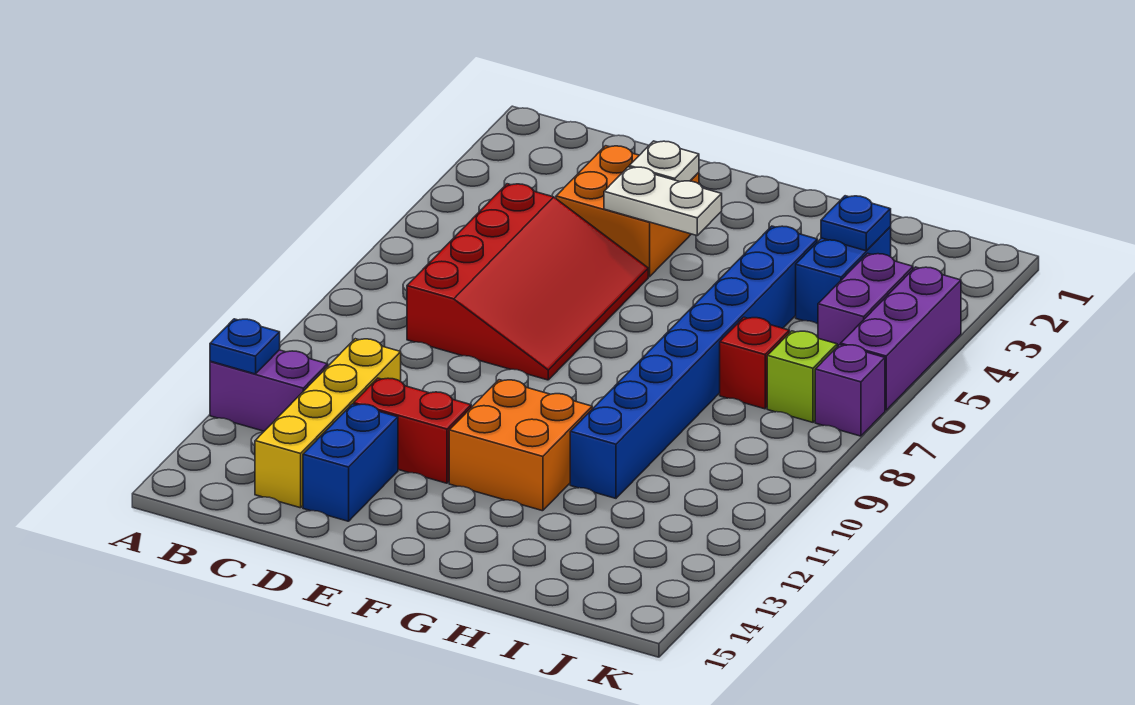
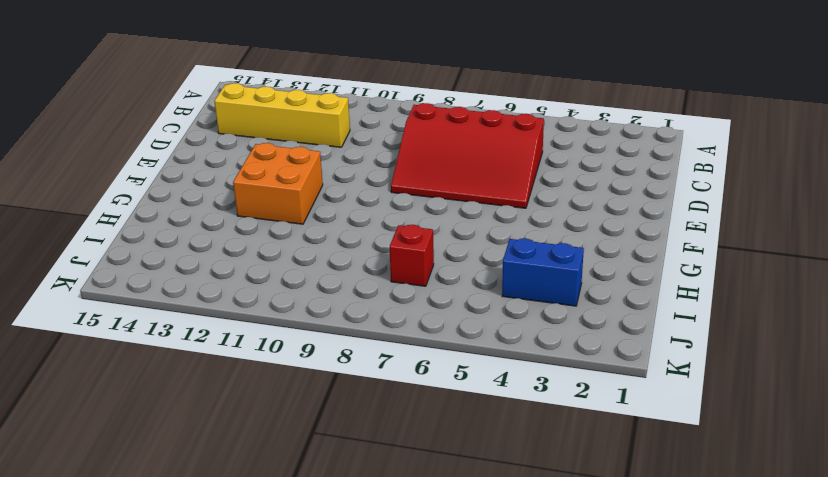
none -> purple brick A12:B12 level 1
none -> orange brick D3:E4 level 1
none -> red brick D12:E12 level 1

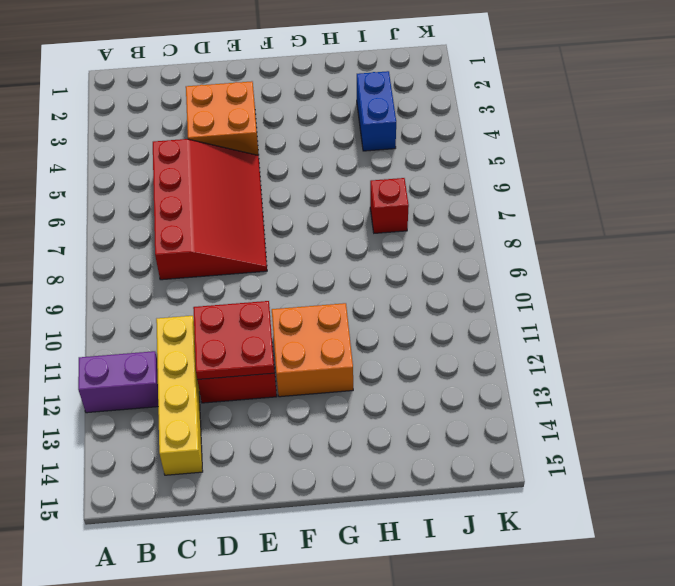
red plate D11:E12 level 2 -> none
none -> blue brick D13:D14 level 1
none -> blue brick H4:H11 level 1
none -> purple brick J4:J5 level 1

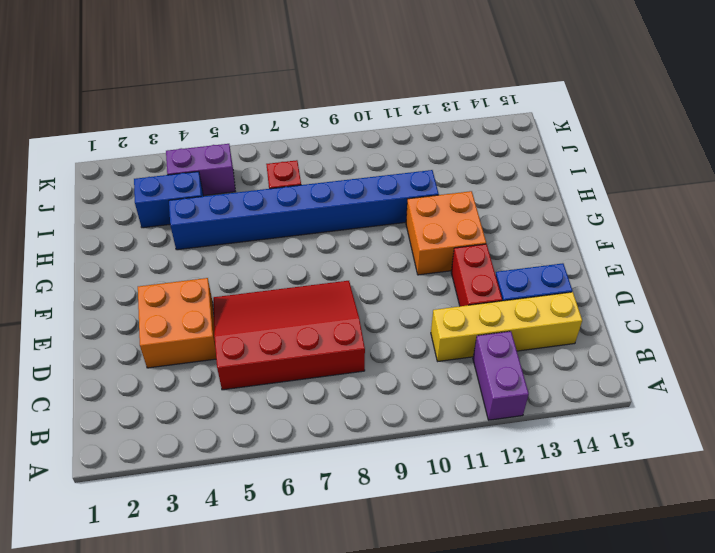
none -> lime brick J7 level 1
none -> purple brick K4:K6 level 1
none -> purple brick K7 level 1

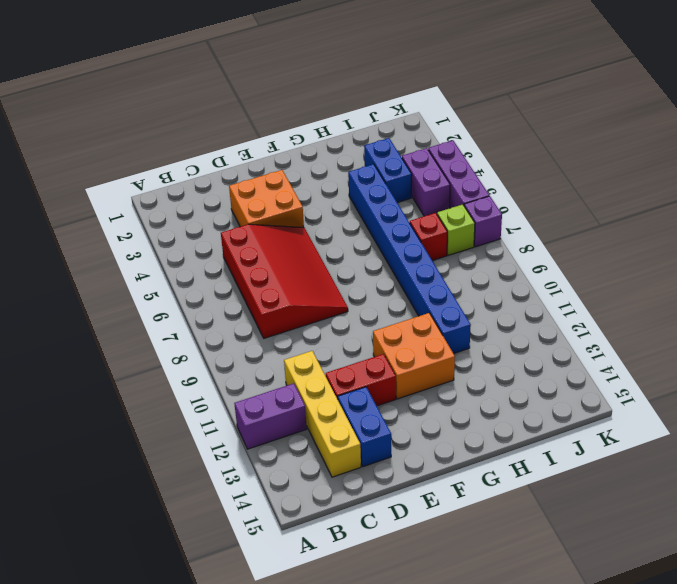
none -> blue plate A12 level 2
none -> white plate E3 level 2
none -> white plate E4:F4 level 2

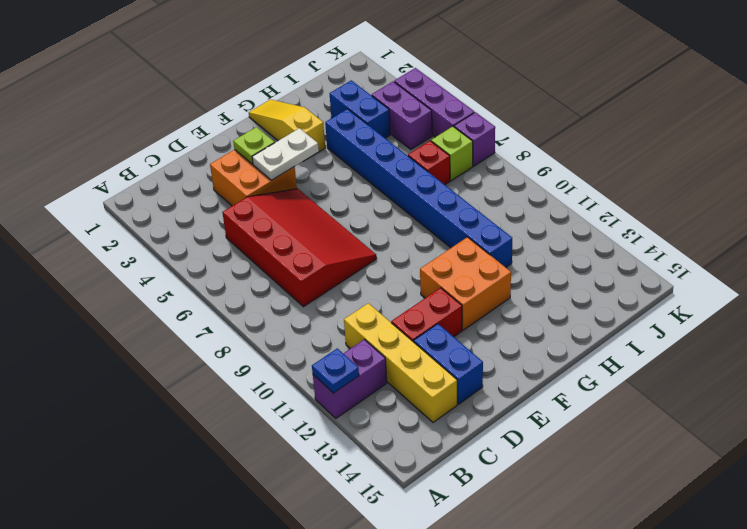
lime plate E3 level 2 -> white plate E3 level 2
yellow slope G1:G3 level 1 top 3 -> none
none -> blue plate I3 level 2

